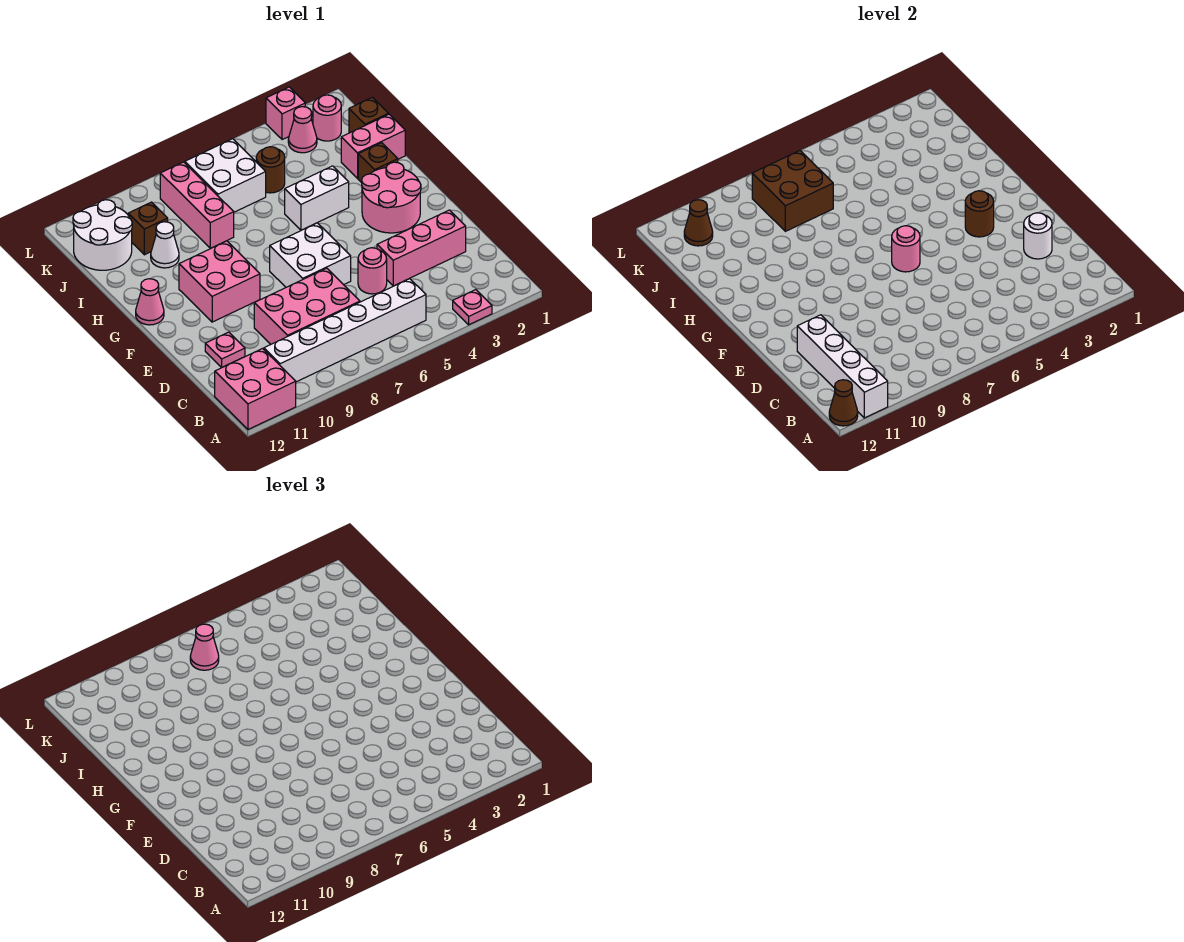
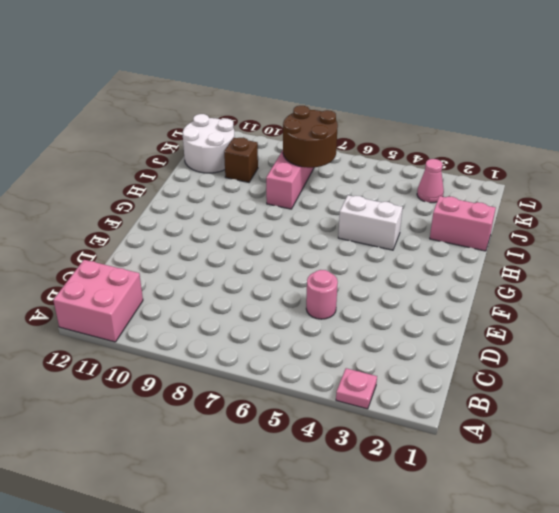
brown round brick J7:K8 level 2 -> brown brick J7:K8 level 2
none -> white brick B5:B10 level 1
none -> pink brick C7:D9 level 1
none -> pink brick D2:D4 level 1
none -> pink plate D11 level 1

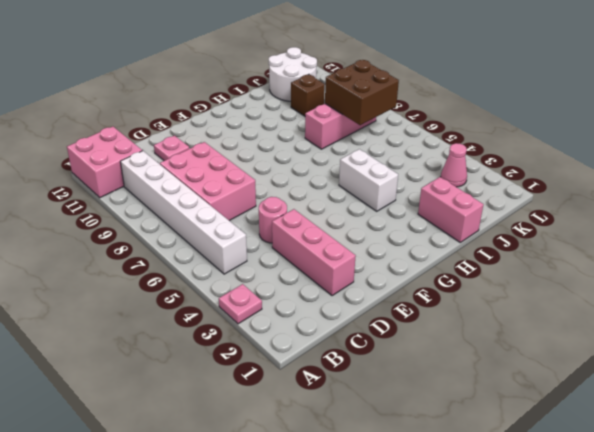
none -> white brick E6:F7 level 1
none -> pink round brick F2:G3 level 1
none -> pink brick F9:G10 level 1
none -> pink cone G12 level 1

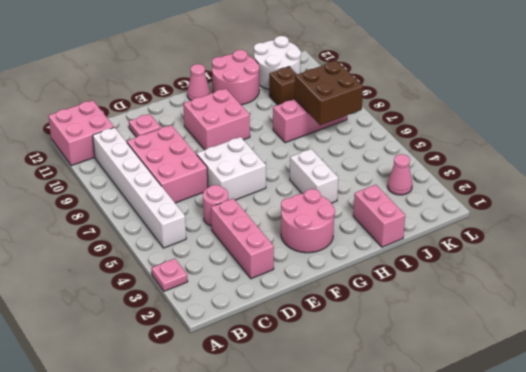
pink round brick H11:I12 level 1 -> none
none -> brown brick H2 level 1
none -> white cone I10 level 1
none -> brown brick J1 level 1
none -> brown round brick J5 level 1

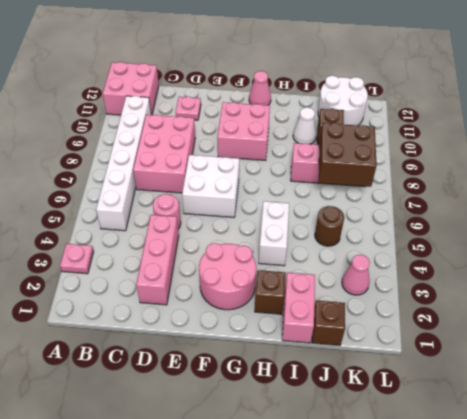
none -> white brick J6:K7 level 1
none -> pink round brick K2 level 1
none -> pink brick L3 level 1
none -> white brick A11:D11 level 2

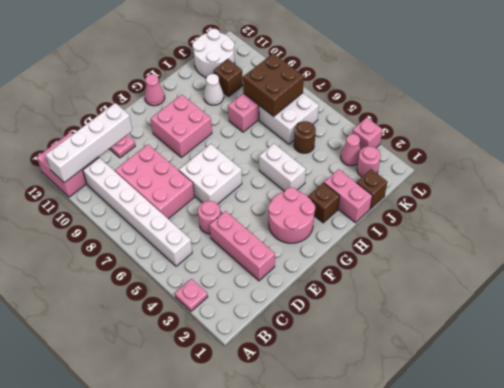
none -> brown cone A12 level 2
none -> white round brick D2 level 2
none -> brown round brick F3 level 2
none -> pink round brick F6 level 2

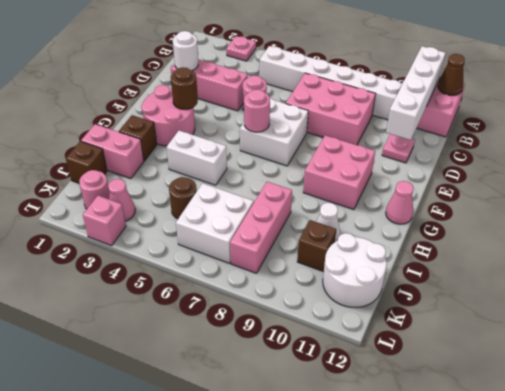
none -> brown brick J7:K8 level 2
none -> brown cone K11 level 2
none -> pink cone K7 level 3

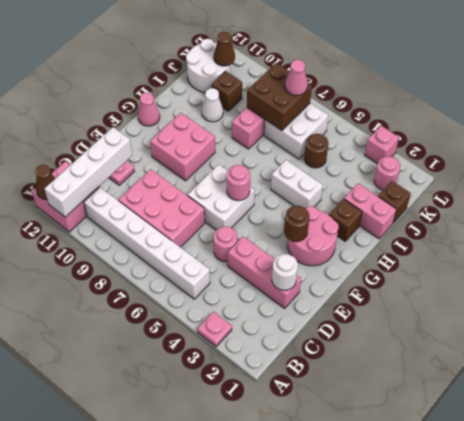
none -> pink cone K3 level 1

